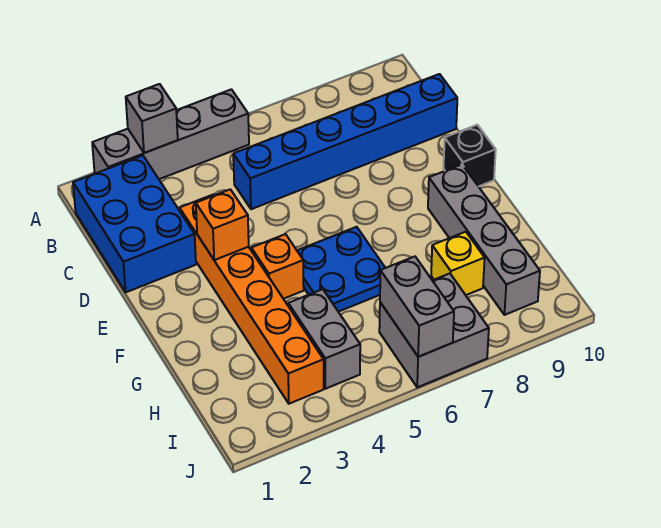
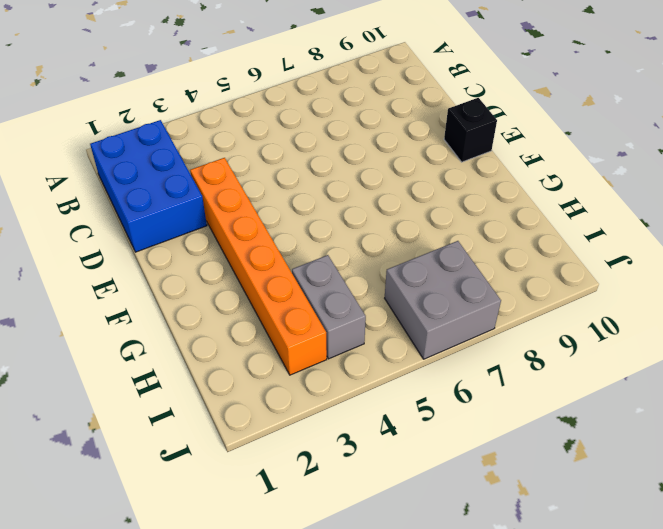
none -> grey brick A2:A5 level 1
none -> blue brick C5:C10 level 1
none -> orange brick F4 level 1

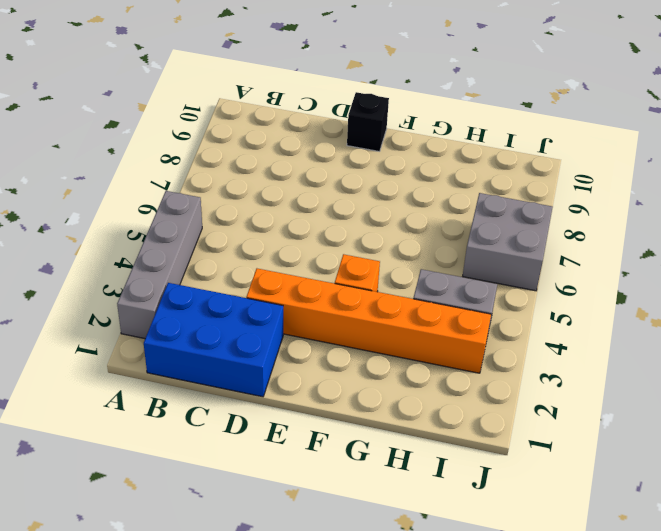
none -> blue brick C5:C10 level 1
none -> blue plate F5:G6 level 1
none -> grey brick F9:I9 level 1

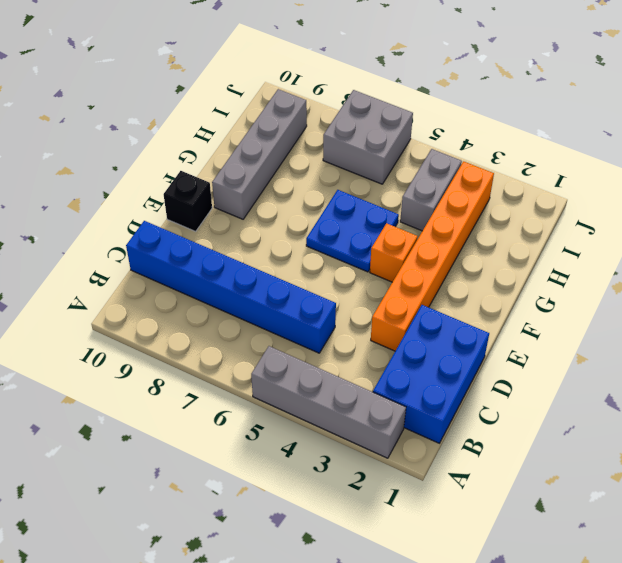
none -> yellow brick H8 level 1
none -> grey brick A3 level 2
none -> orange brick E3 level 2

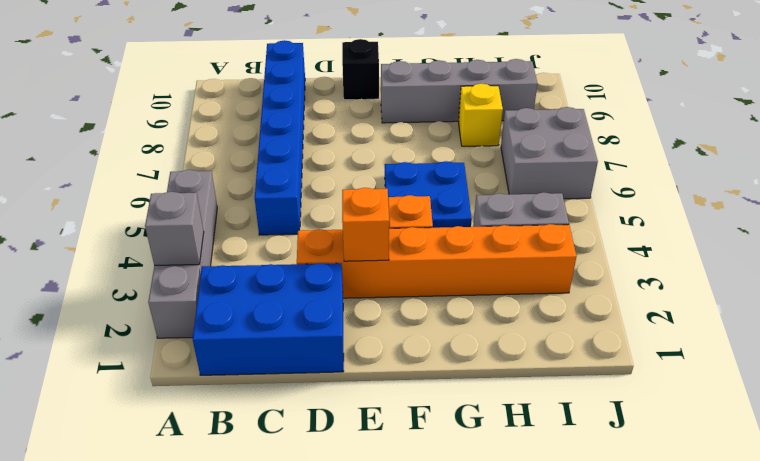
none -> grey brick I6:J6 level 2

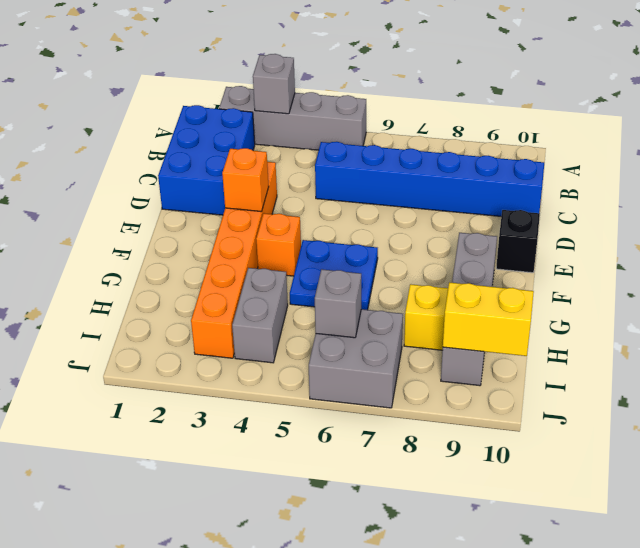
grey brick I6 level 2 -> grey brick I6:J6 level 2
yellow brick I9:I10 level 2 -> none

